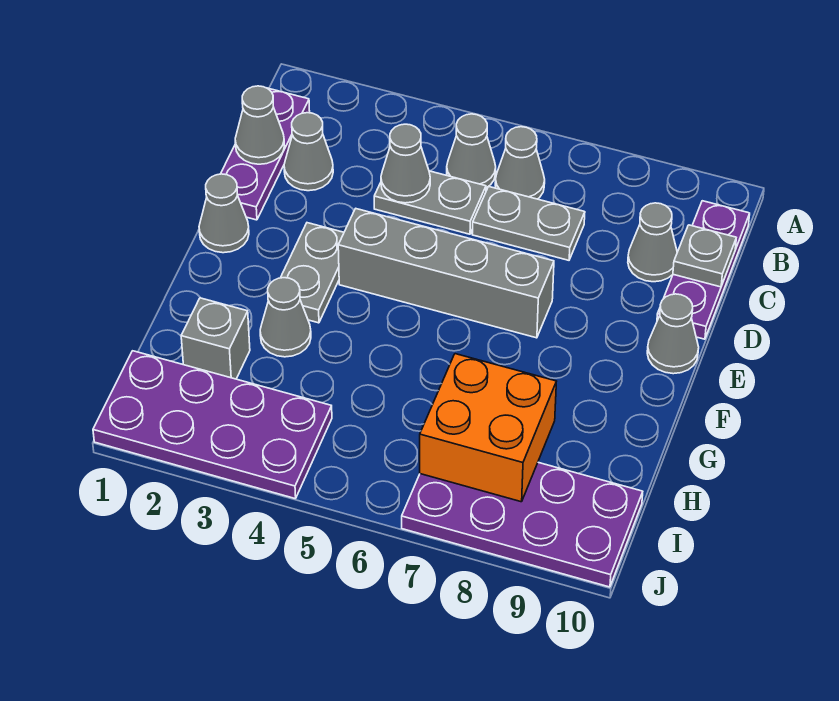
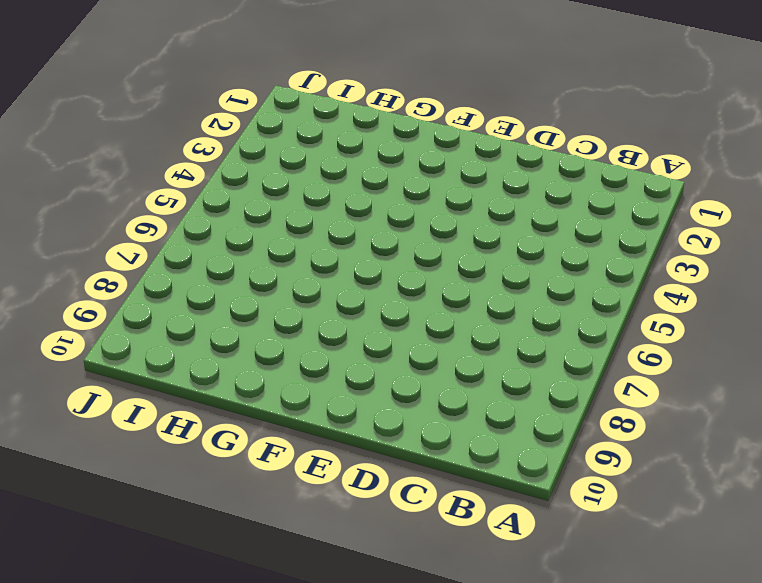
none -> purple plate B1:D1 level 1
none -> grey cone B5 level 1
none -> grey cone B6 level 1

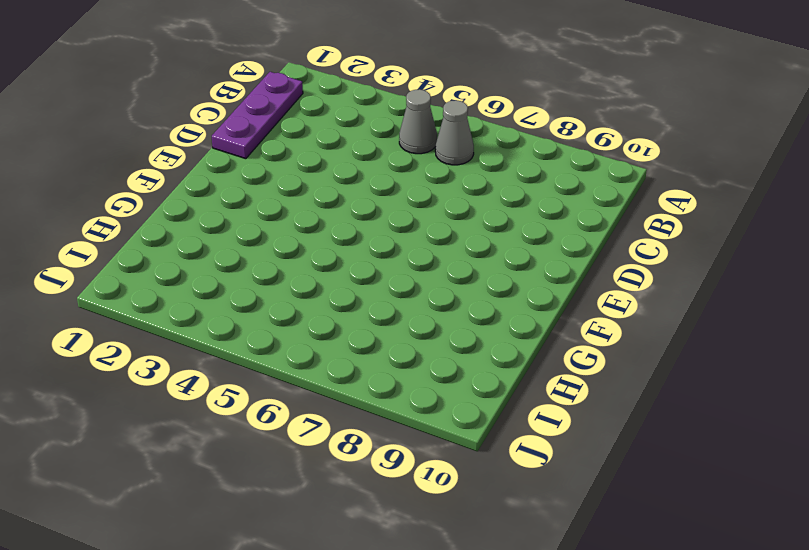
none -> purple plate B10:D10 level 1
none -> grey cone C2 level 1
none -> grey plate C4:C5 level 1

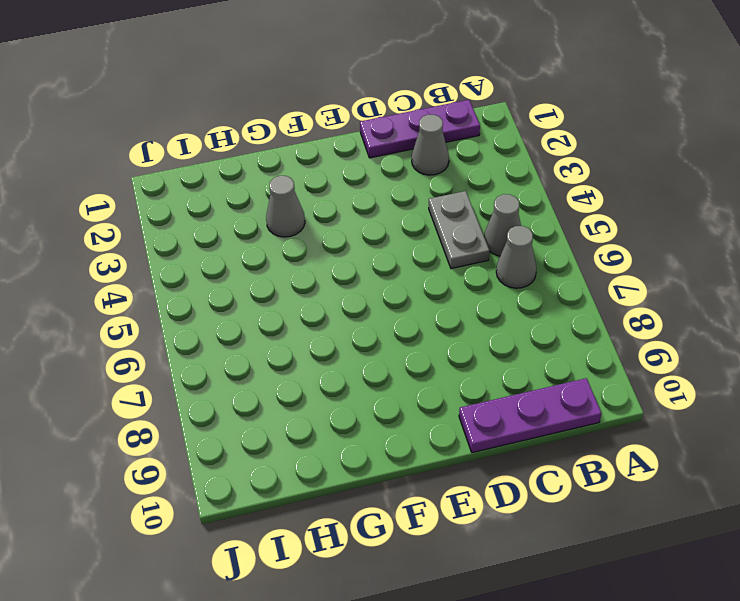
none -> grey plate C6:C7 level 1
none -> grey cone C9 level 1
none -> grey cone E1 level 1

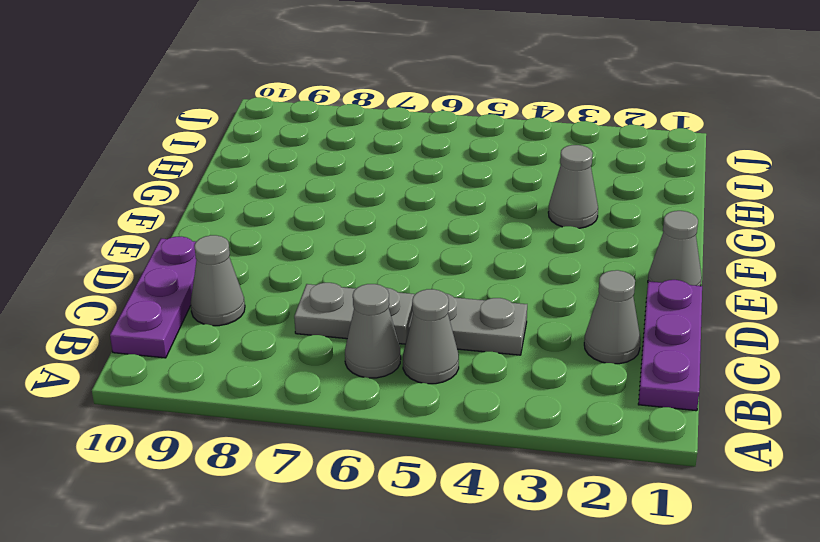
none -> grey plate E3:F3 level 1
none -> grey brick E4:E7 level 1
none -> grey cone E10 level 1

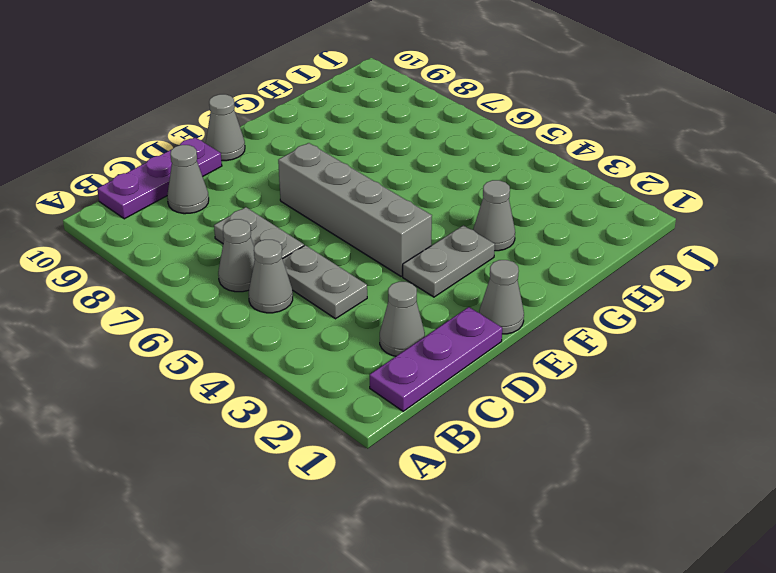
none -> grey brick H2 level 1
none -> purple plate I1:J4 level 1
none -> purple plate I7:J10 level 1

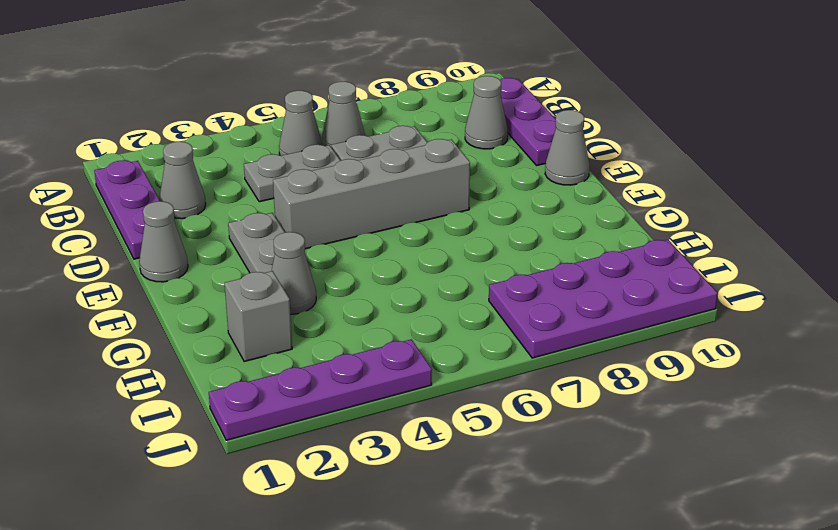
purple plate J1:J4 level 1 -> purple plate I1:J4 level 1
none -> grey cone C1 level 2
none -> grey cone C4 level 2
none -> grey plate C10 level 2

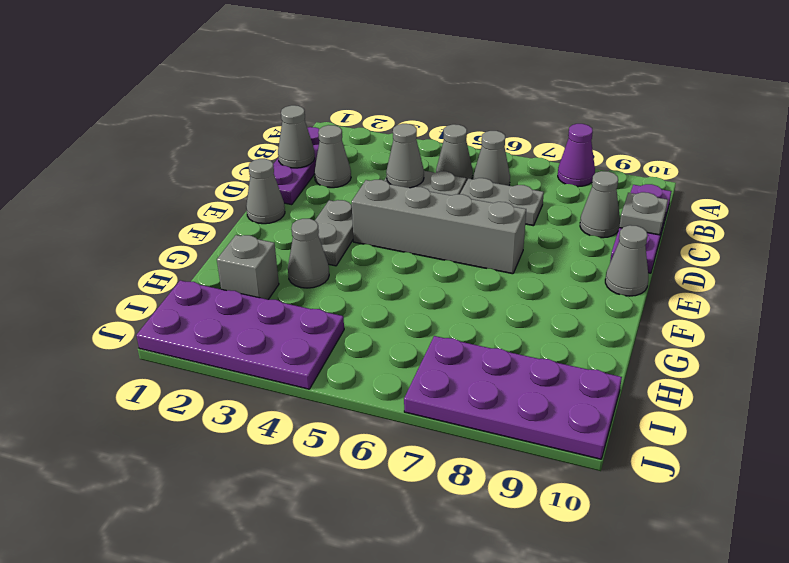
purple cone A8 level 1 -> none
none -> orange brick H7:I8 level 2

